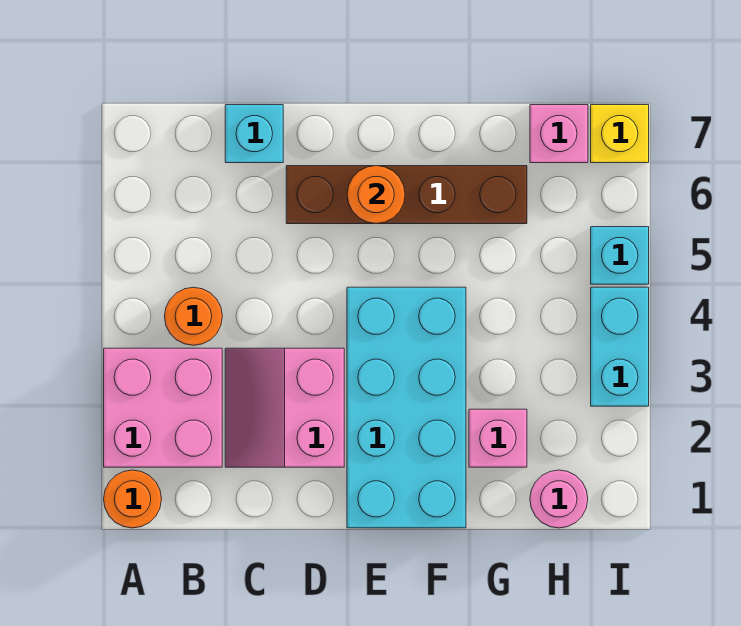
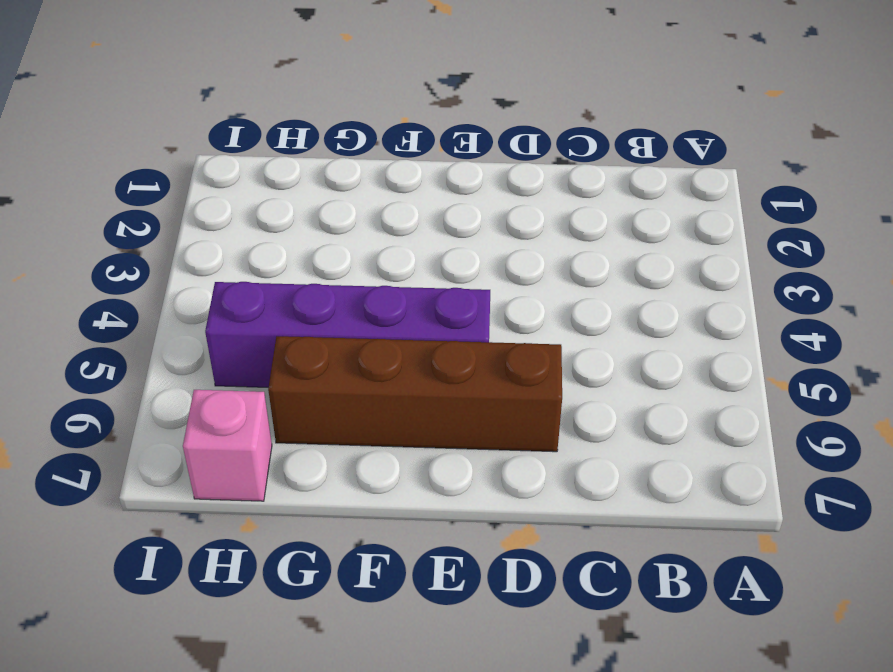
purple brick E5:H5 level 1 -> none
none -> orange round brick A1 level 1
none -> pink brick A2:B3 level 1
none -> orange round brick B4 level 1

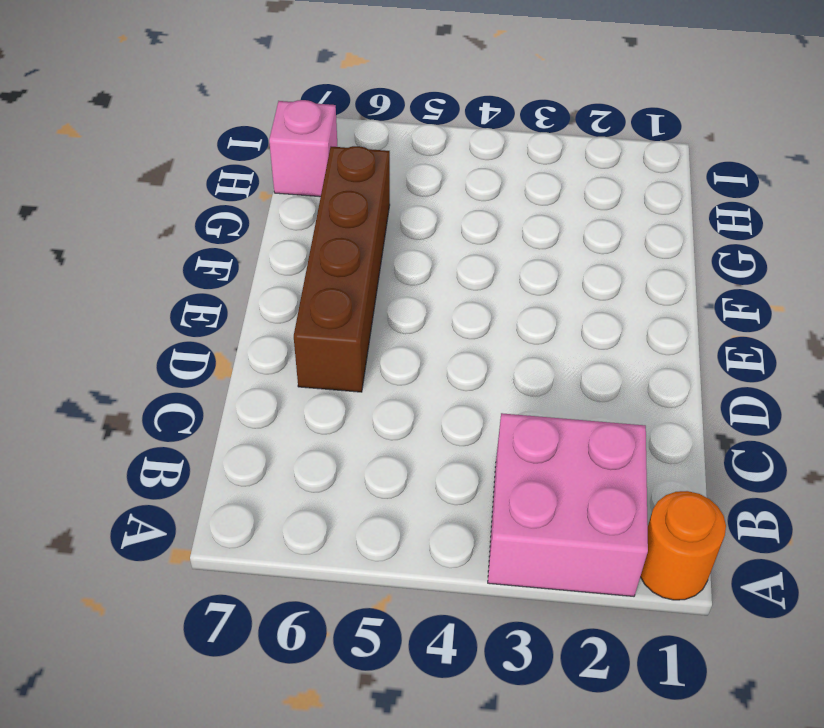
none -> orange round brick B4 level 1
none -> pink slope C2:D3 level 1 top D
none -> cyan brick C7 level 1

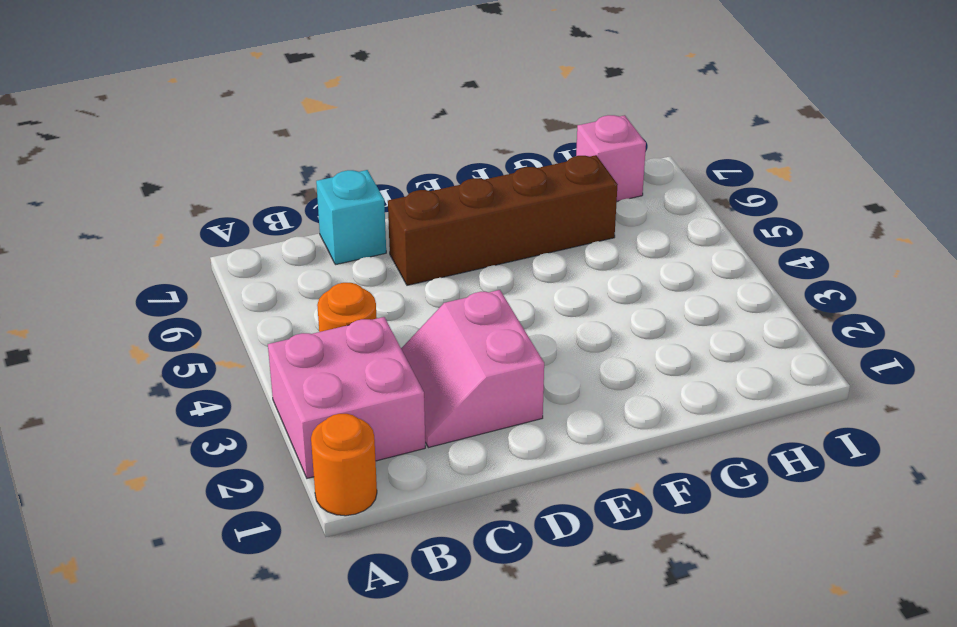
none -> cyan brick E1:F4 level 1
none -> pink brick G2 level 1
none -> pink round brick H1 level 1

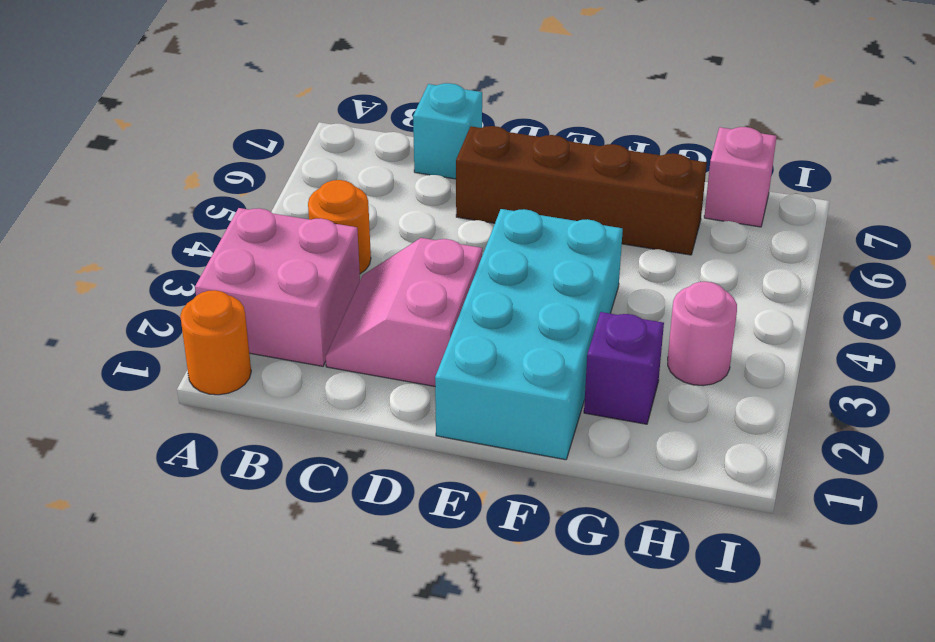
purple brick G2 level 1 -> pink brick G2 level 1
pink round brick H3 level 1 -> pink round brick H1 level 1
none -> cyan brick I3:I4 level 1
none -> cyan brick I5 level 1
none -> yellow brick I7 level 1

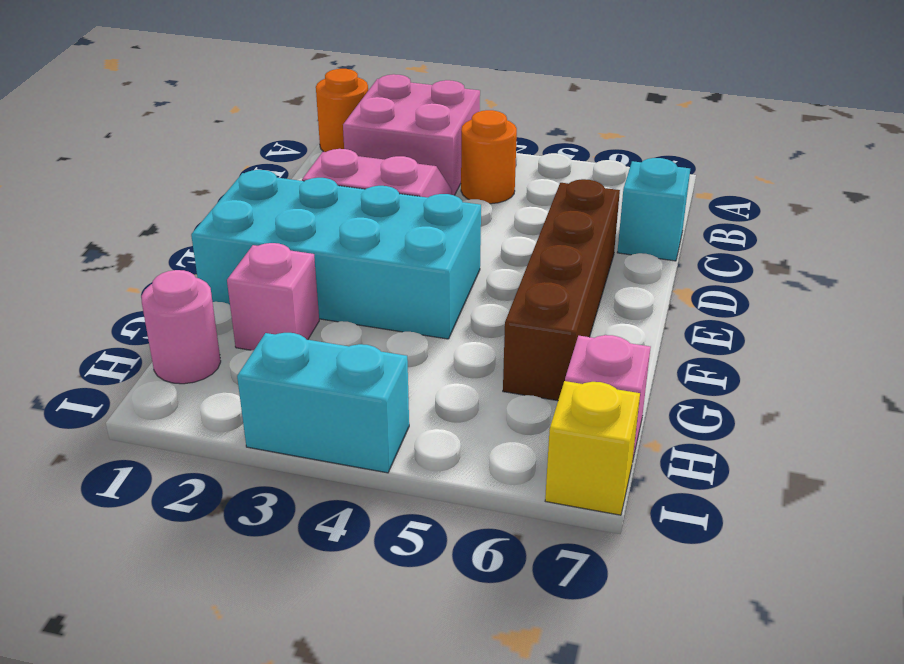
none -> cyan brick I5 level 1
none -> orange round brick E6 level 2

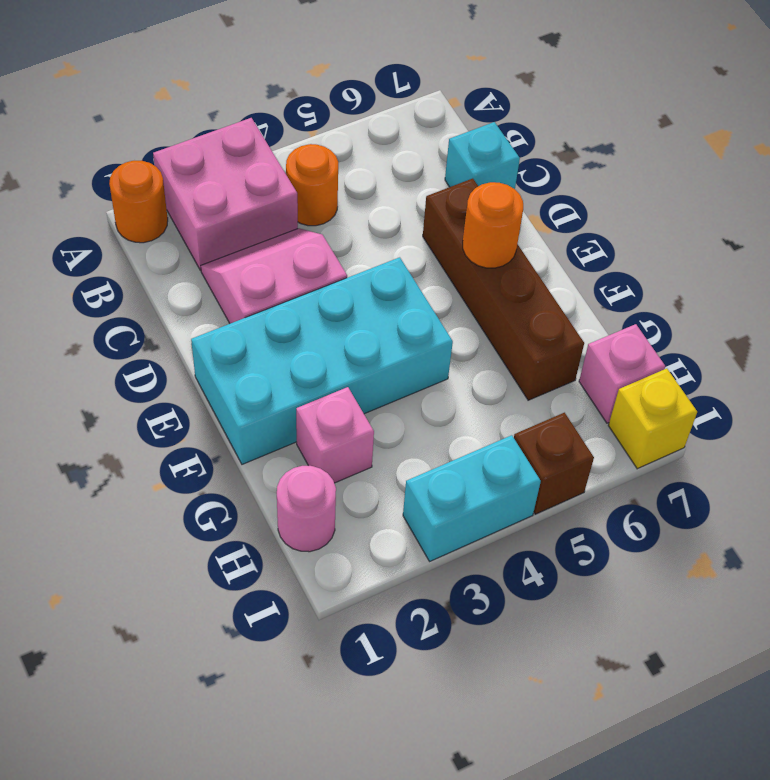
brown brick I5 level 1 -> cyan brick I5 level 1

